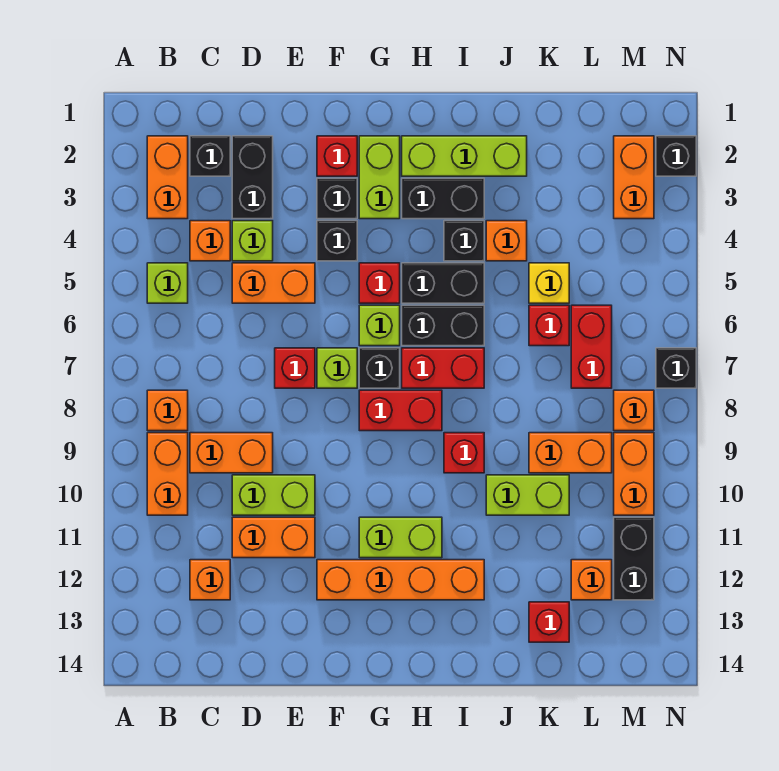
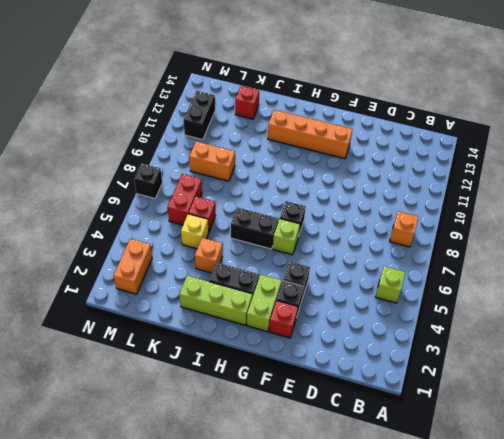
none -> orange brick B2:B3 level 1
none -> orange brick B9:B10 level 1
none -> black brick C2 level 1
none -> orange brick C4 level 1

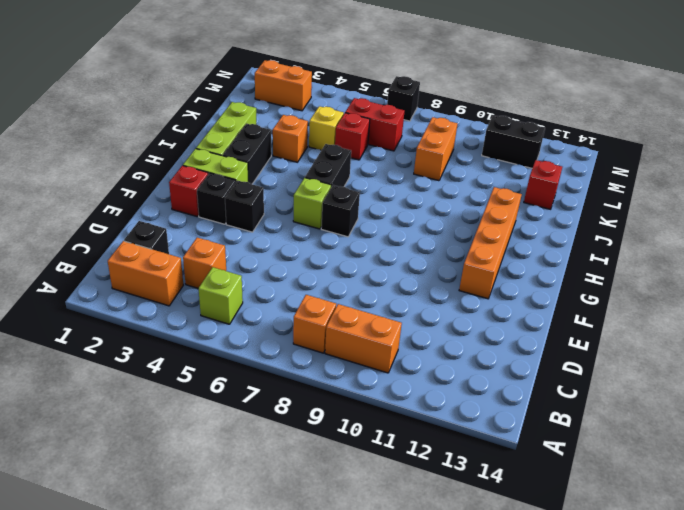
none -> orange brick C9:D9 level 1
none -> orange brick C12 level 1
none -> black brick D2:D3 level 1
none -> lime brick D4 level 1

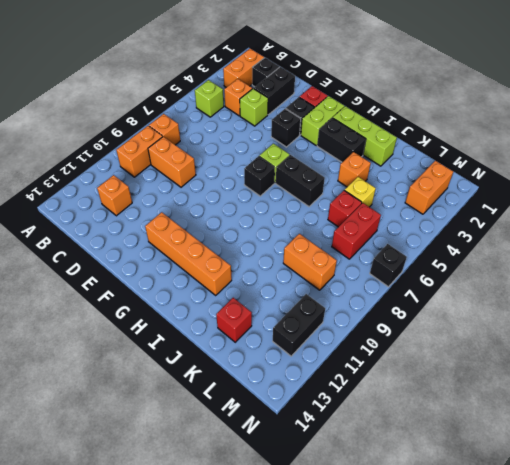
none -> orange brick D5:E5 level 1
none -> lime brick D10:E10 level 1
none -> orange brick D11:E11 level 1
none -> red brick E7 level 1

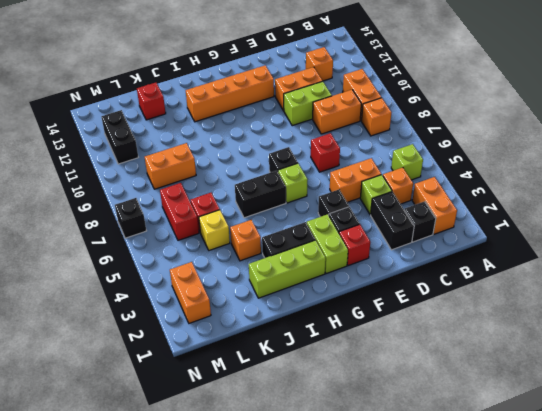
none -> lime brick F7 level 1
none -> red brick G5 level 1
none -> red brick G8:H8 level 1
none -> lime brick G11:H11 level 1

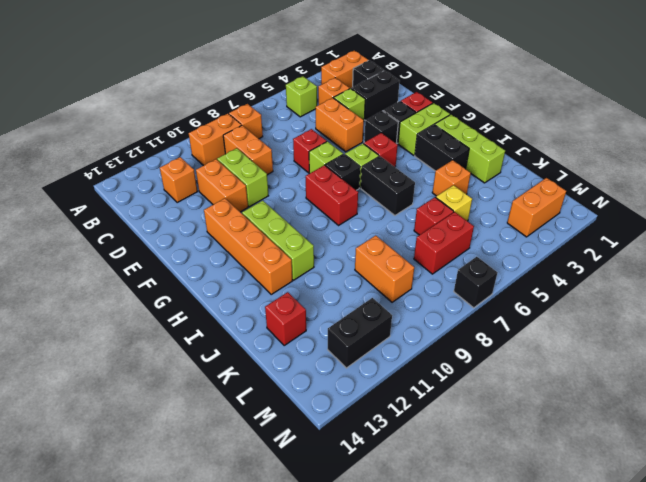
lime brick G11:I11 level 1 -> lime brick G11:H11 level 1
none -> black brick H5:I5 level 1
none -> red brick H7:I7 level 1
none -> black brick I4 level 1
none -> red brick I9 level 1

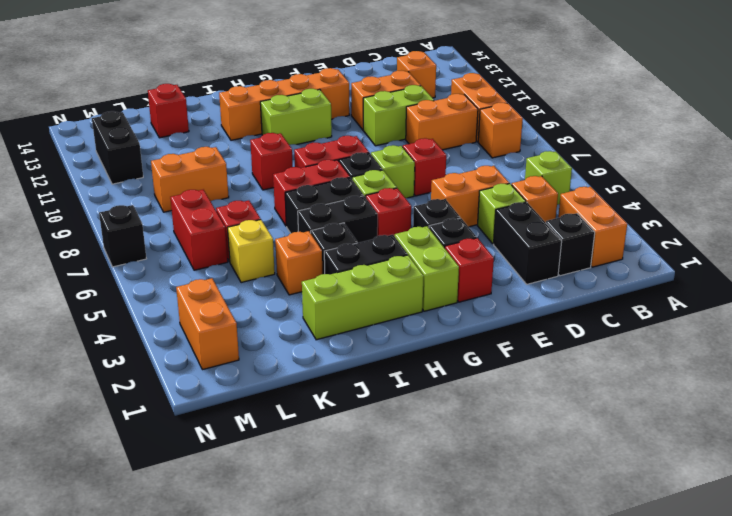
none -> lime brick J10:K10 level 1
none -> orange brick L12 level 1
none -> orange brick M8 level 1
none -> orange brick M9:M10 level 1

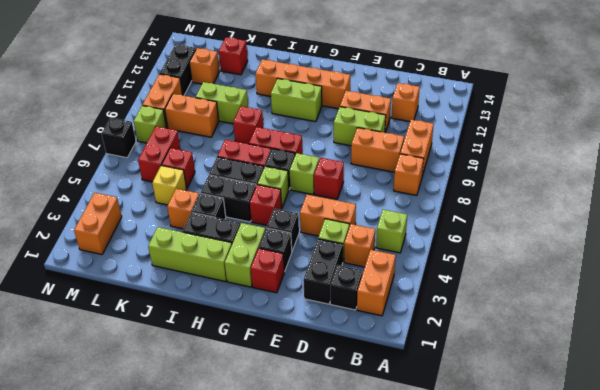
lime brick M8 level 1 -> orange brick M8 level 1
none -> black brick N2 level 1

